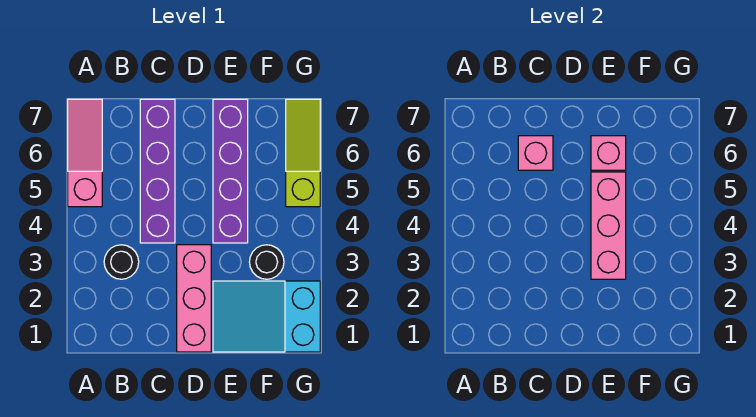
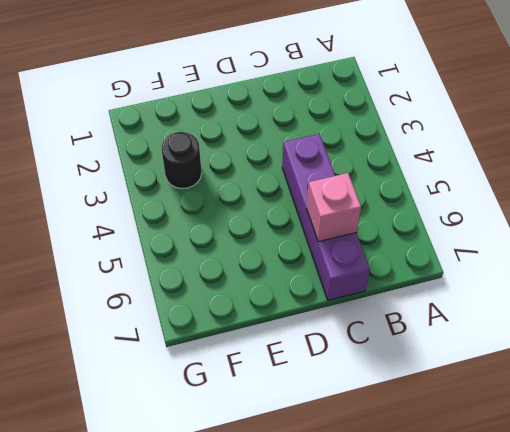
none -> pink slope A5:A7 level 1 top 5
none -> black round brick B3 level 1

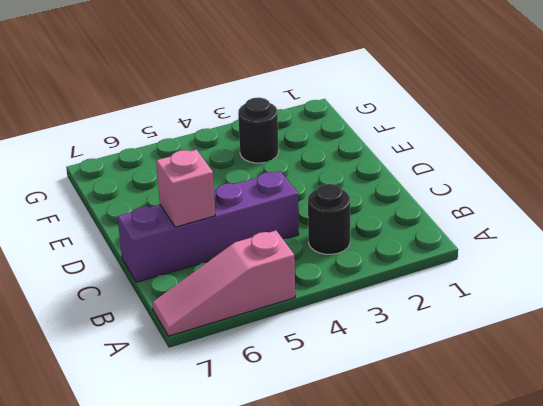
none -> pink brick D1:D3 level 1
none -> cyan slope E1:G2 level 1 top G

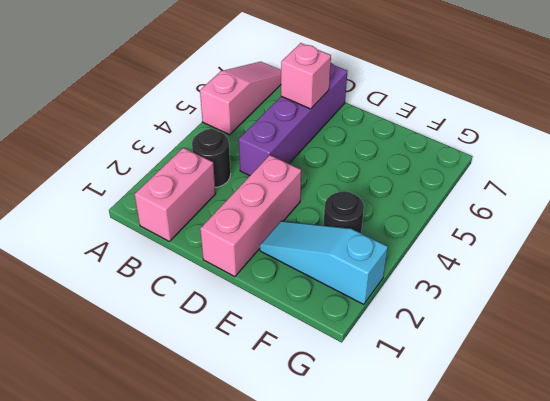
pink brick B1:B2 level 1 -> none
cyan slope E2:G2 level 1 top G -> cyan slope E1:G2 level 1 top G
none -> purple brick E4:E7 level 1
none -> lime slope G5:G7 level 1 top 5

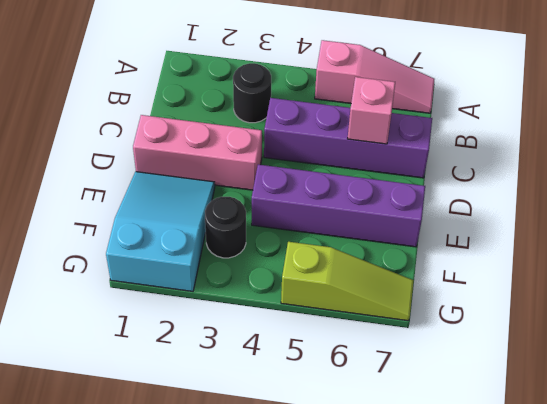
none -> pink brick E3:E5 level 2
none -> pink brick E6 level 2

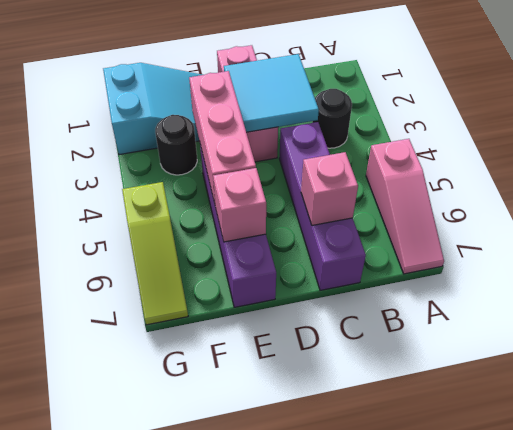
cyan tile C2:D3 level 2 -> none

